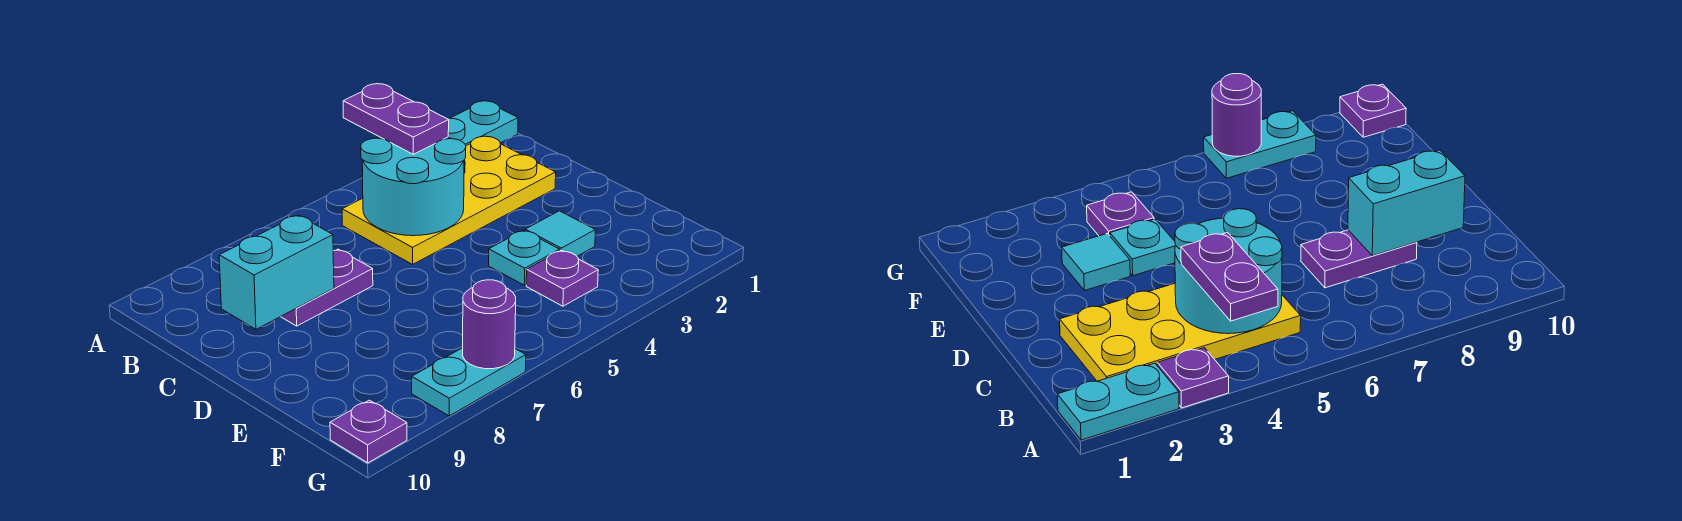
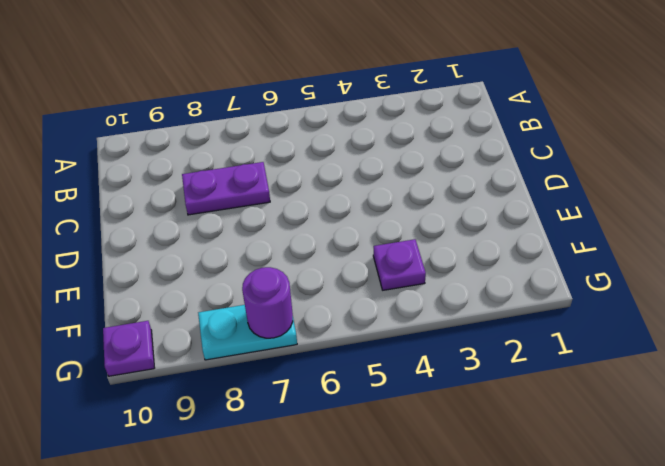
none -> cyan plate A1:A2 level 1
none -> purple plate A3 level 1
none -> yellow plate B2:C5 level 1

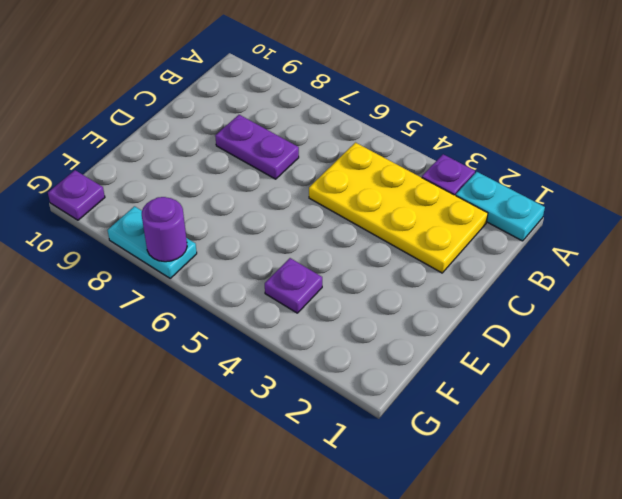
none -> cyan tile E3 level 1
none -> cyan plate E4 level 1
none -> cyan round brick B4:C5 level 2

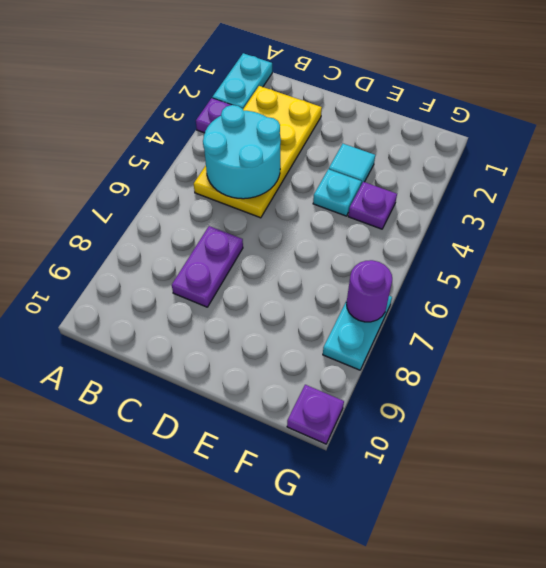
none -> cyan brick C8:C9 level 2
none -> purple plate A4:B4 level 3

